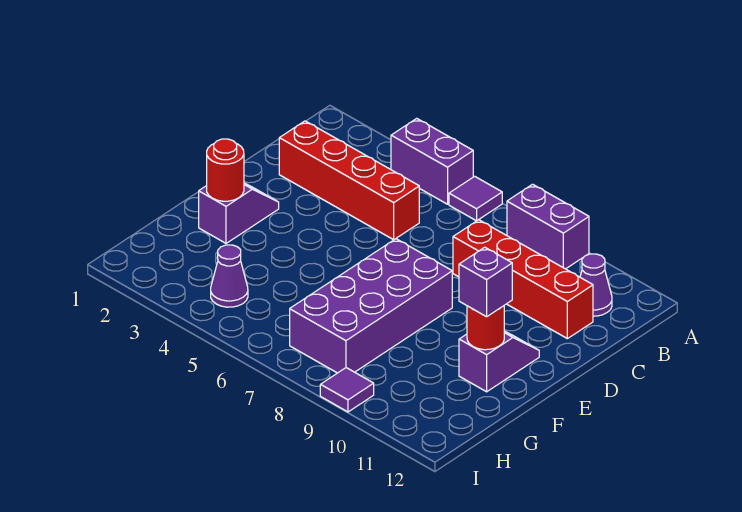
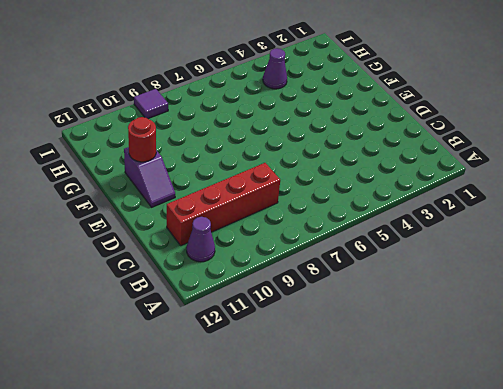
none -> purple brick A4:A5 level 1
none -> purple tile A6 level 1
none -> purple brick A8:A9 level 1

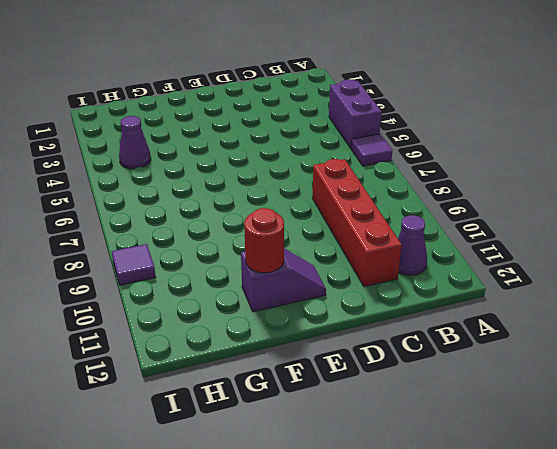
none -> purple brick A8:A9 level 1
none -> red brick C2:C5 level 1
none -> purple slope E2:F2 level 1 top F

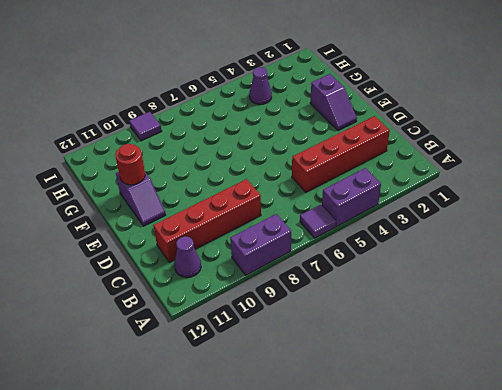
none -> purple brick E7:H8 level 1
none -> red round brick F2 level 2
none -> purple brick F11 level 3

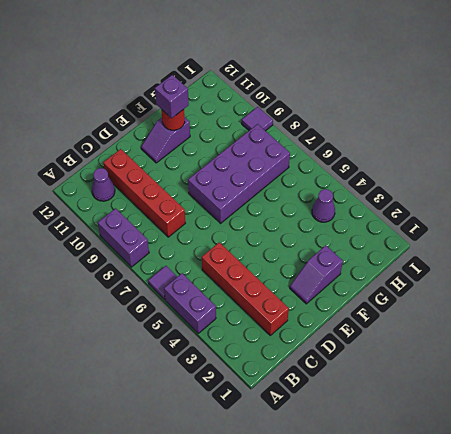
none -> red round brick F2 level 2

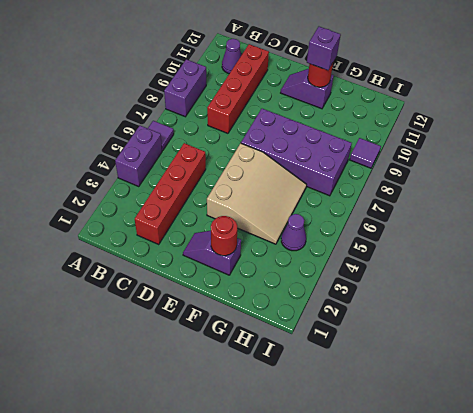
tan slope E4:G6 level 1 top E -> none

